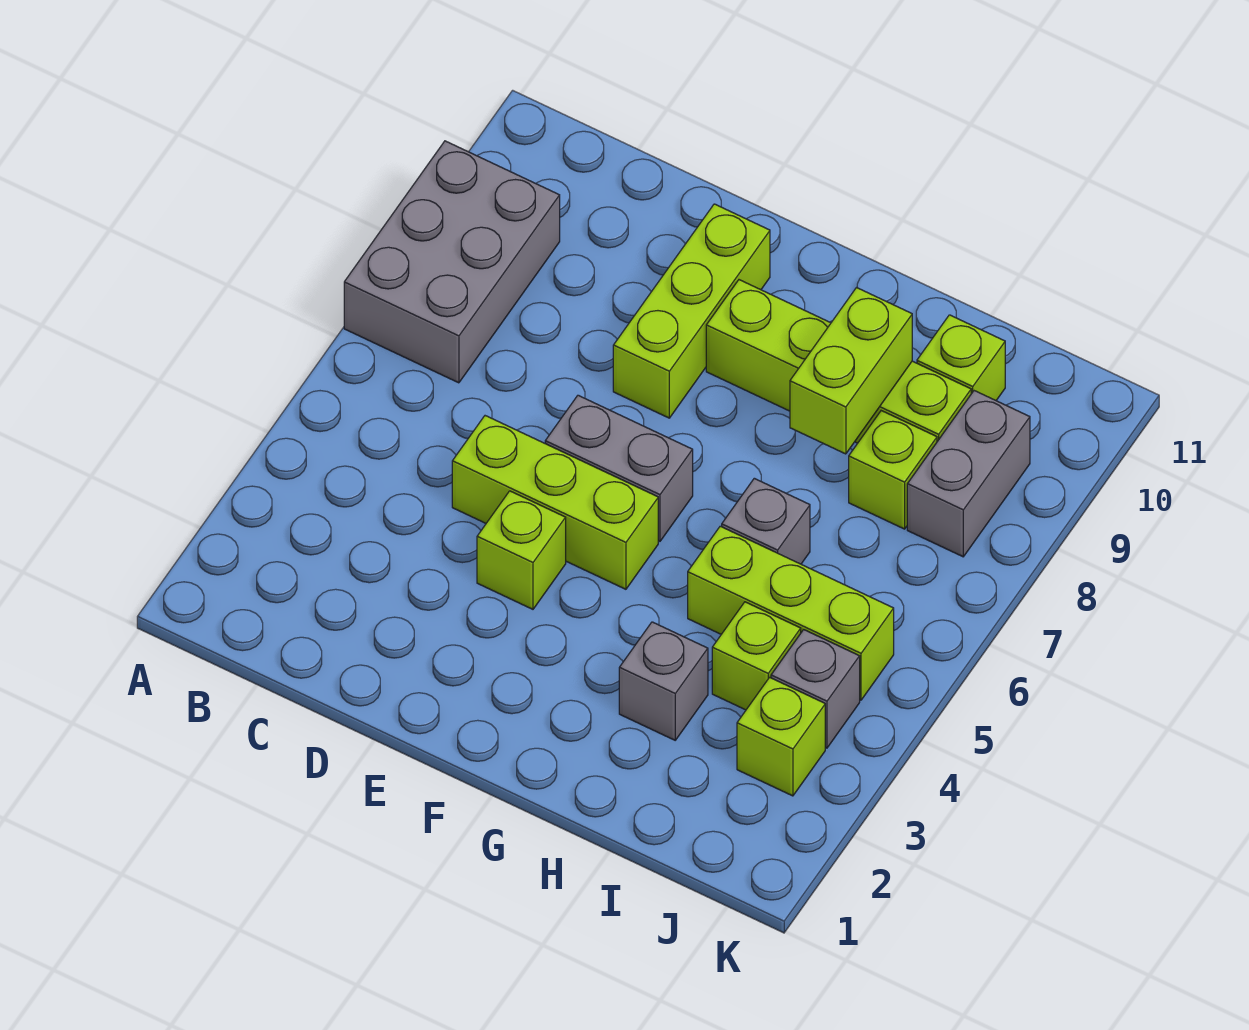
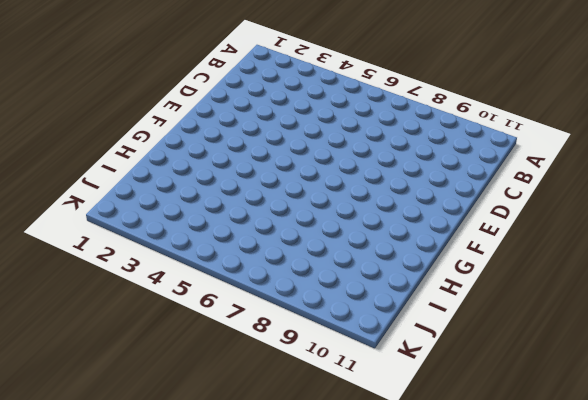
none -> grey brick A7:B9 level 1
none -> lime brick D5:F5 level 1
none -> lime brick E4 level 1

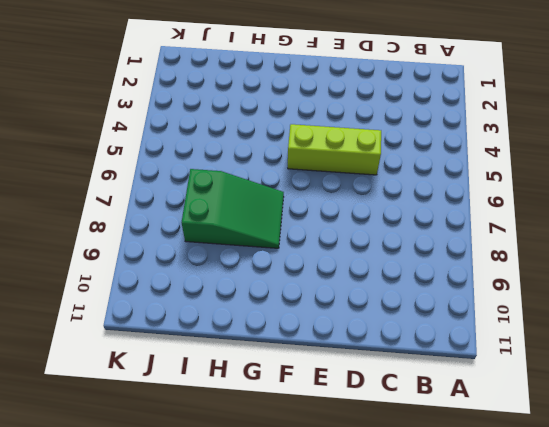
green slope G7:I8 level 1 top I -> lime brick I8 level 1
none -> grey brick A7:B9 level 1
none -> lime brick E4 level 1
none -> grey brick E6:F6 level 1

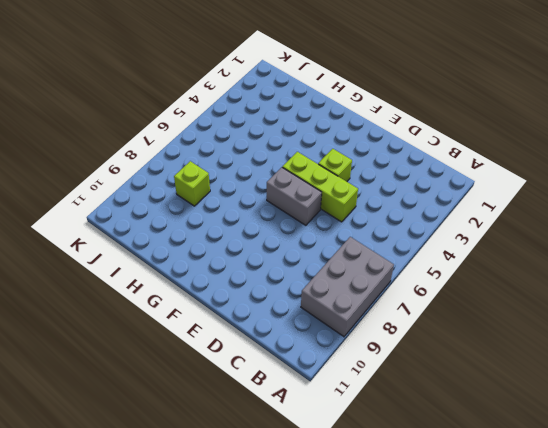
none -> lime brick E8:E10 level 1
none -> lime brick F9:I9 level 1
none -> grey brick H3 level 1

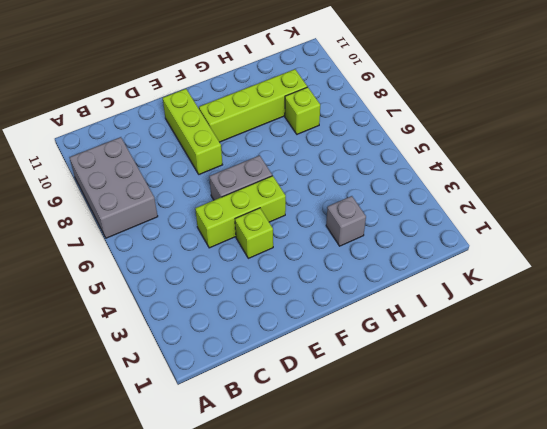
none -> lime brick H5:J5 level 1
none -> grey brick H6 level 1
none -> lime brick I4 level 1

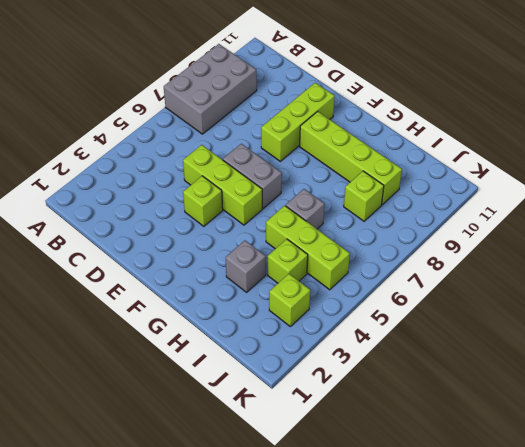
none -> lime brick I10 level 1
none -> grey brick J4 level 1
none -> grey brick J8:J9 level 1

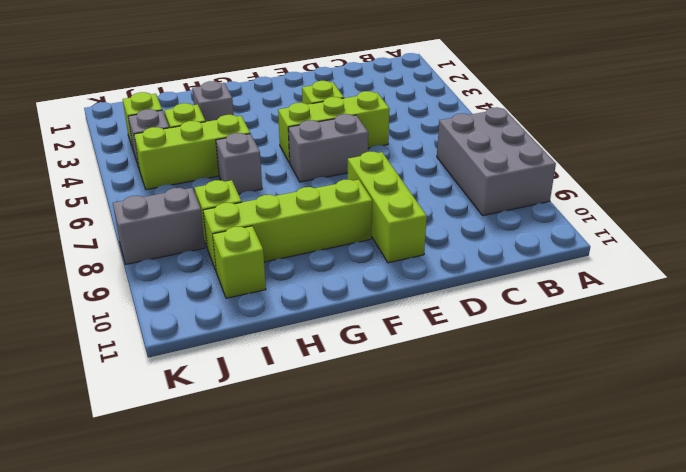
grey brick J8:K8 level 1 -> grey brick J8:J9 level 1
none -> lime brick H8:H9 level 2

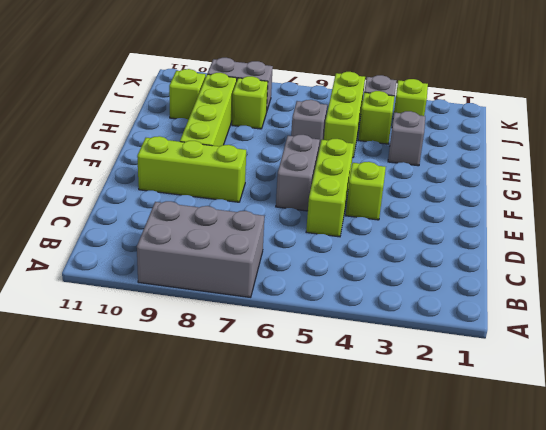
none -> lime brick H8:H9 level 2

